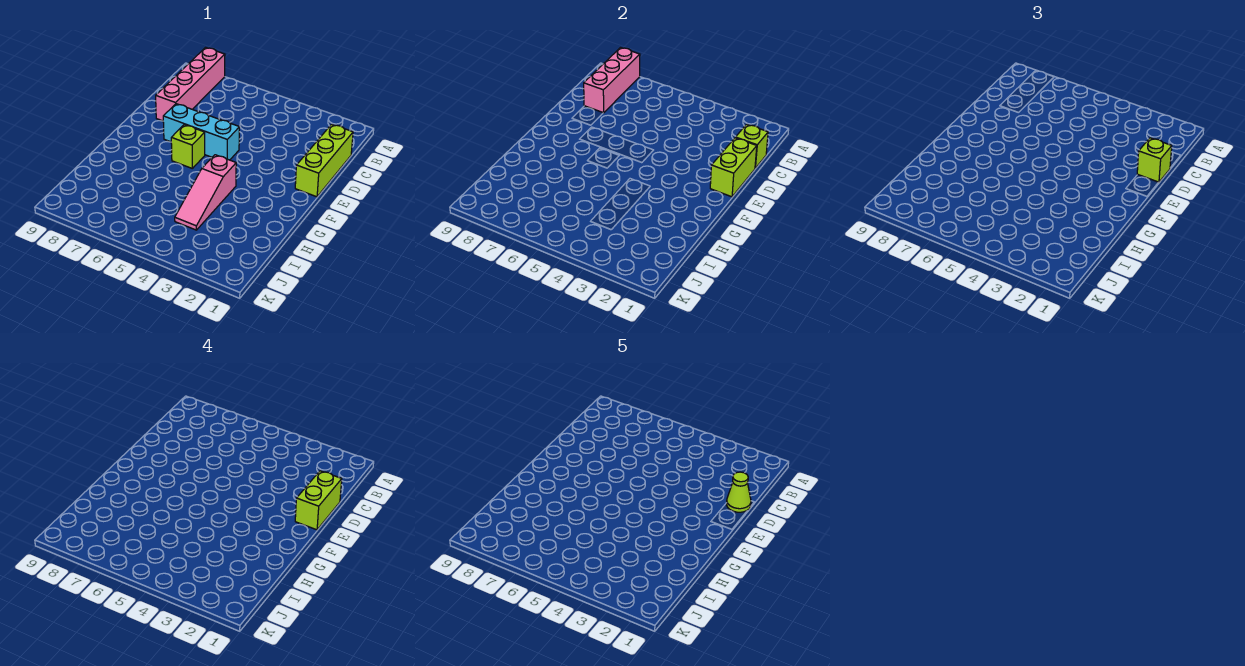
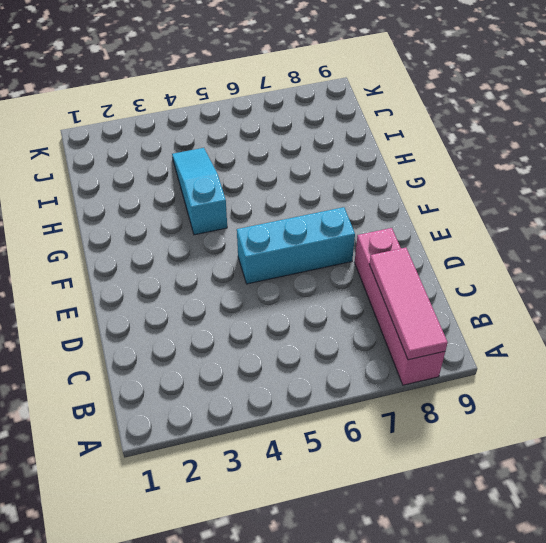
pink tile A8:C8 level 2 -> pink brick A8:C8 level 2
cyan slope G4:I4 level 1 top G -> pink slope G4:I4 level 1 top G
none -> lime brick C1:E1 level 1
none -> lime brick F6 level 1

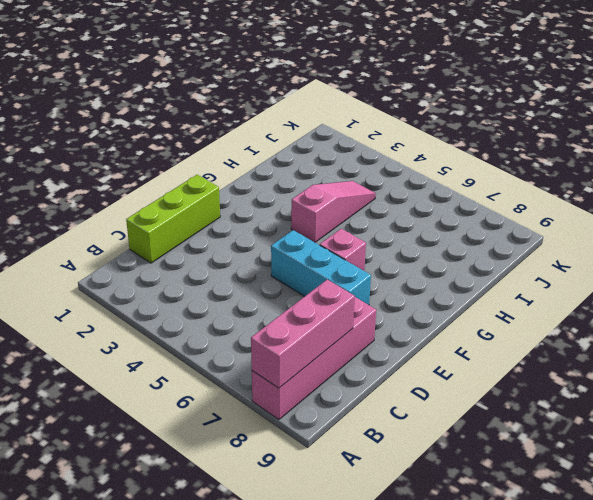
pink brick F6 level 1 -> lime brick F6 level 1
none -> lime brick C1 level 2
none -> lime brick D1:E1 level 2

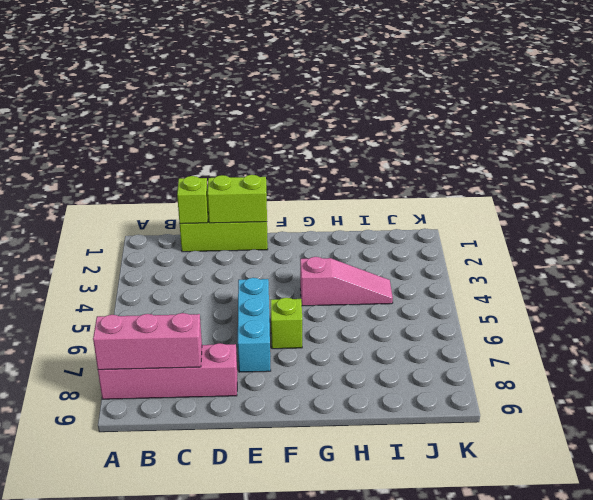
none -> lime brick D1 level 3
none -> lime brick D1:E1 level 4

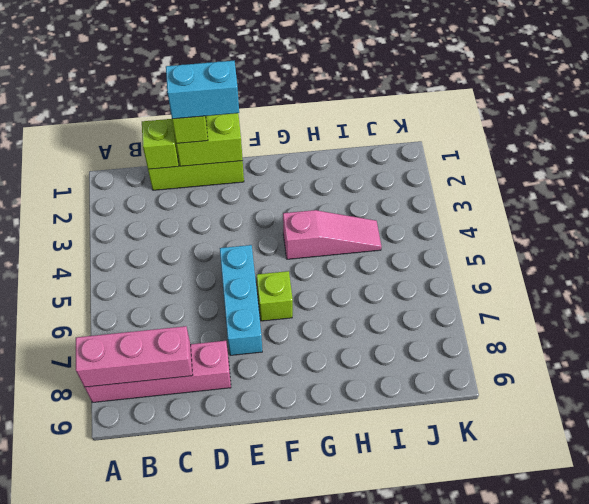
cyan brick D1:E1 level 4 -> lime brick D1:E1 level 4
none -> lime cone D1 level 5

